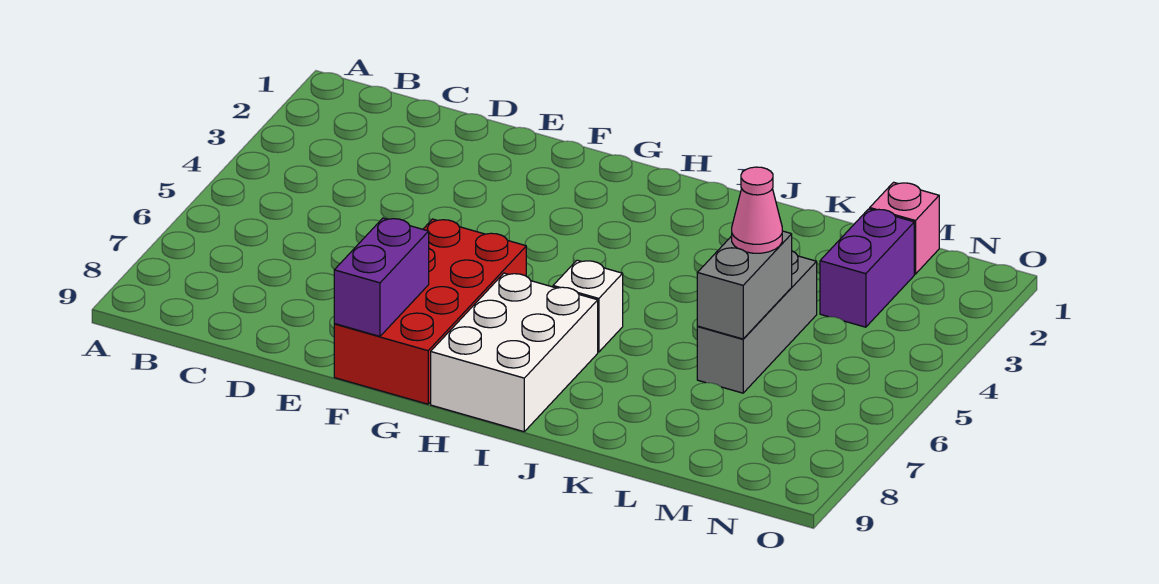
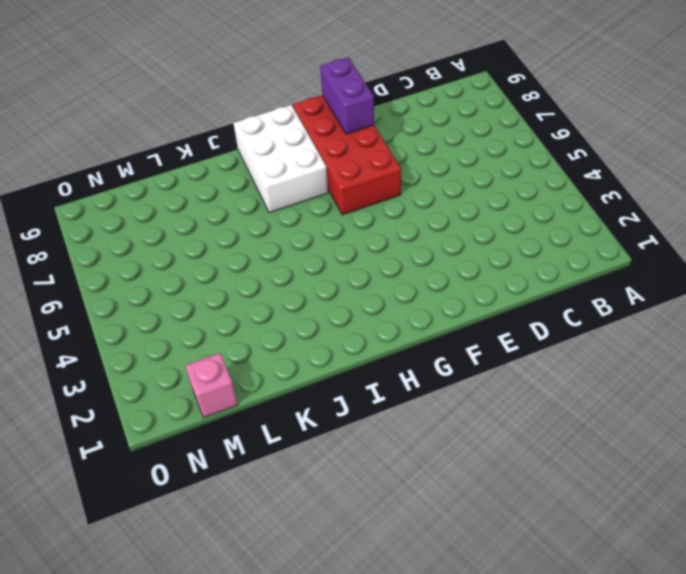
none -> white brick I6 level 1
none -> grey brick L4:L6 level 1

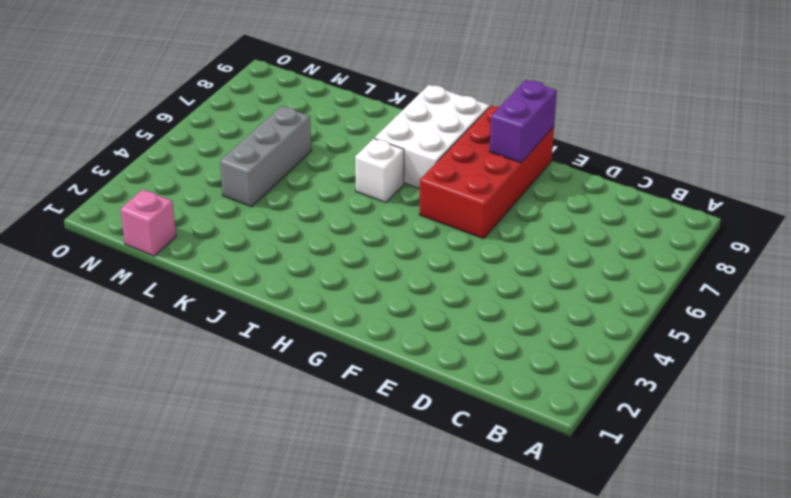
none -> purple brick M2:M3 level 1
none -> grey brick L5:L6 level 2

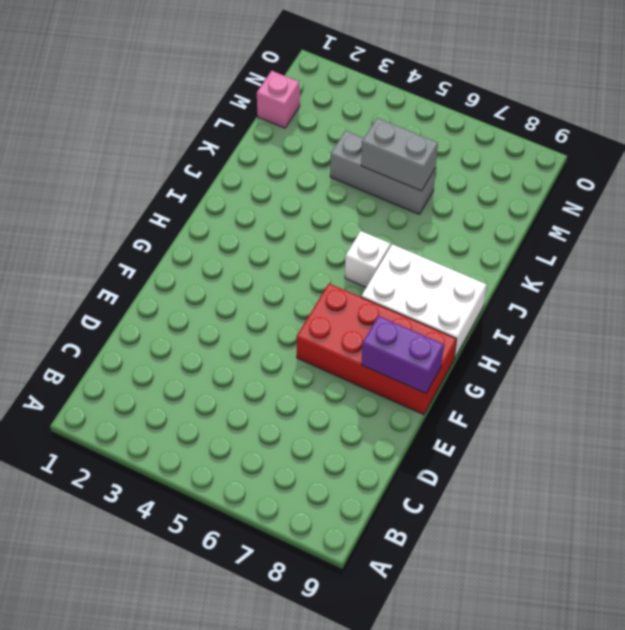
none -> purple brick M2:M3 level 1
none -> pink cone L5 level 3

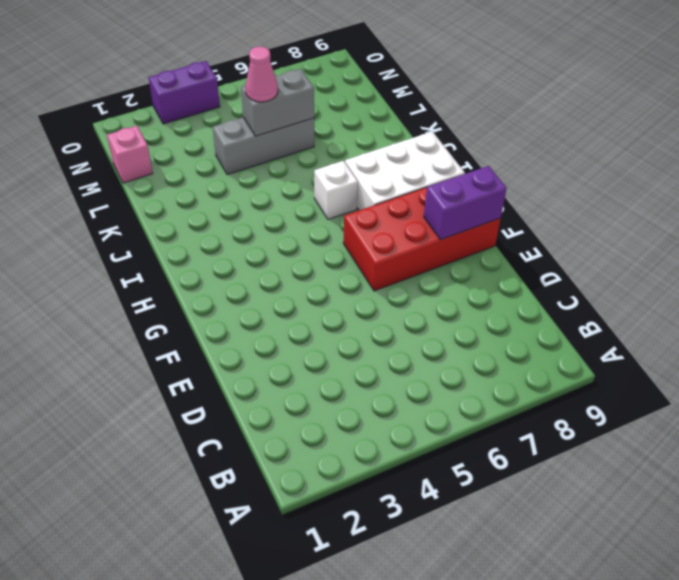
purple brick O3:O4 level 1 -> purple brick M2:M3 level 1

